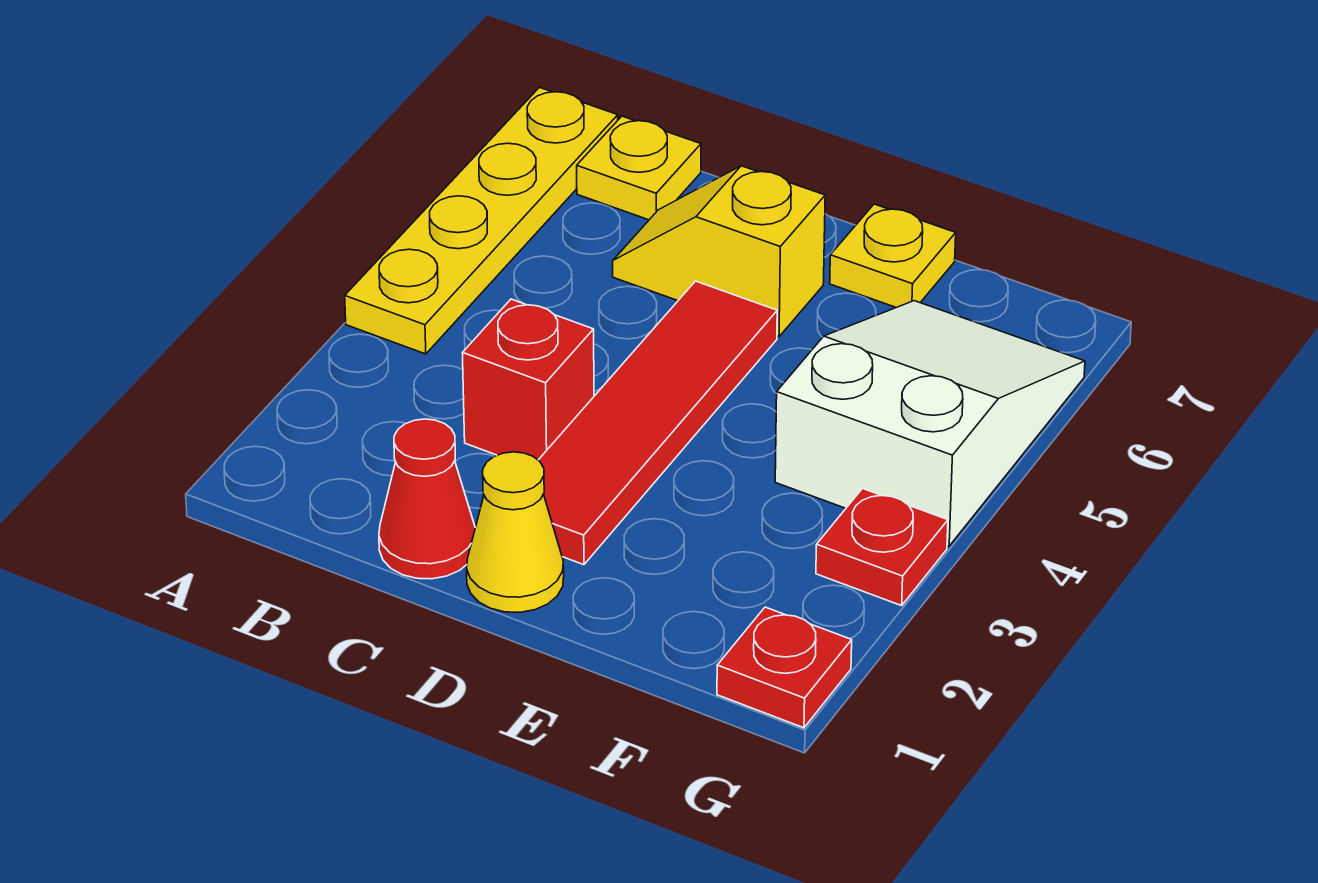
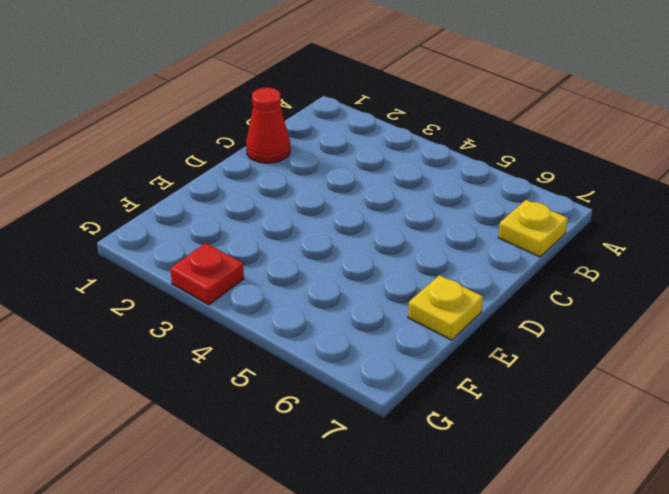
none -> yellow plate A4:A7 level 1
none -> red brick C3 level 1

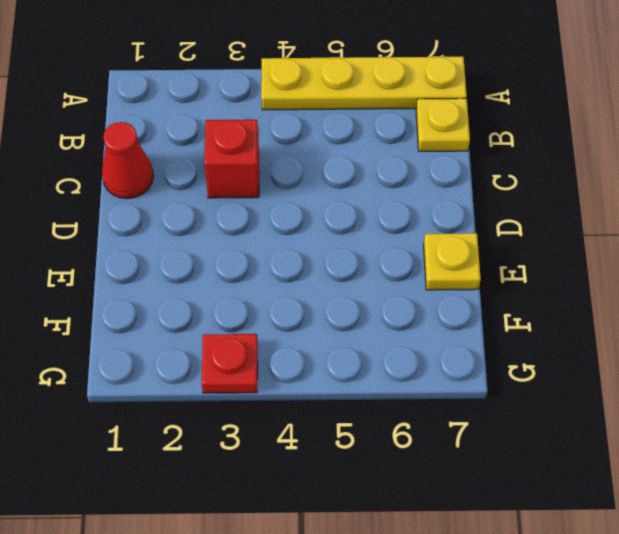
none -> yellow slope C6:D6 level 1 top D
none -> yellow cone D1 level 1

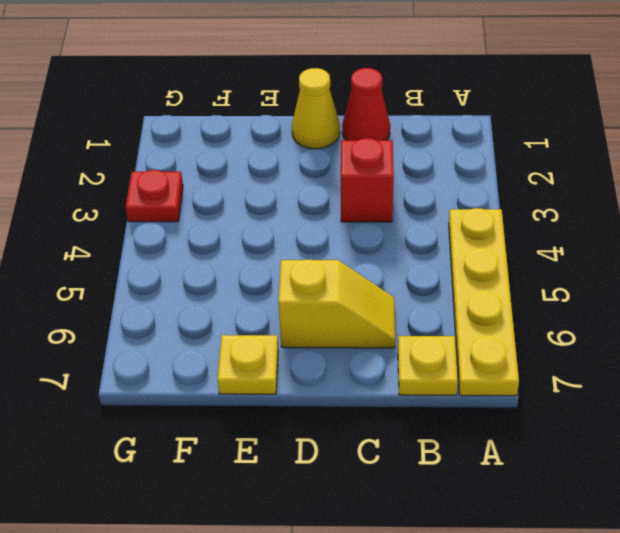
none -> red tile D2:D5 level 1
none -> white slope F4:G6 level 1 top 4

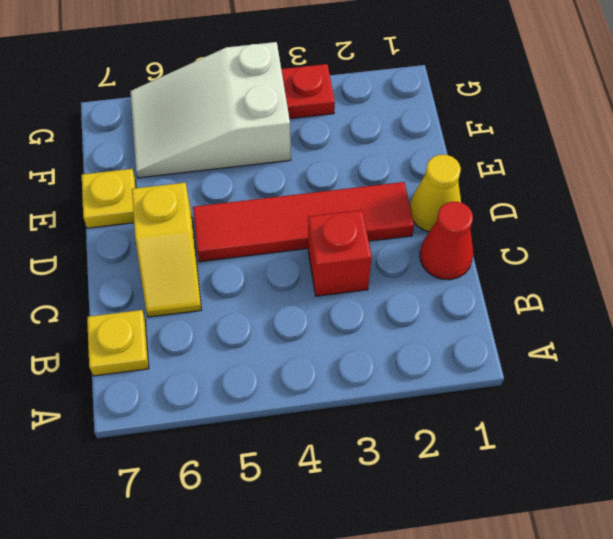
none -> yellow plate A4:A7 level 1
none -> red plate G1 level 1

